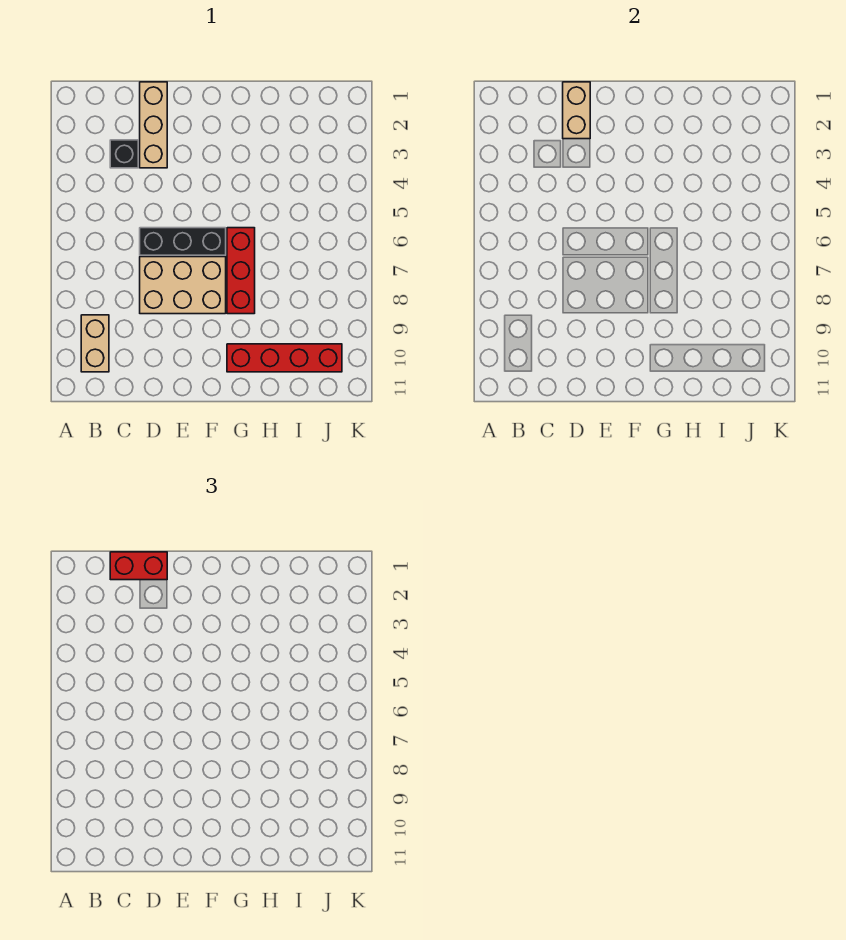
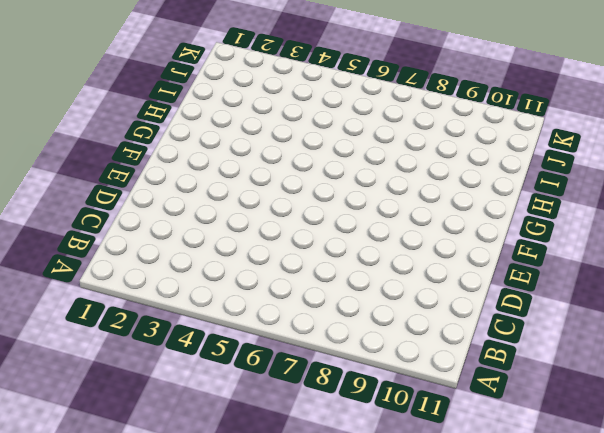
none -> tan brick B9:B10 level 1
none -> black brick C3 level 1

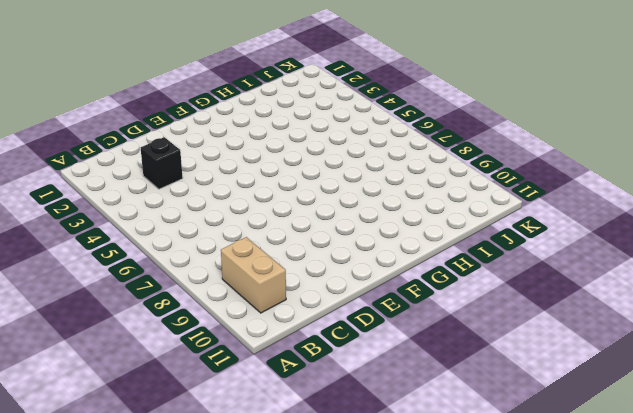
none -> tan brick D1:D3 level 1
none -> black brick D6:F6 level 1

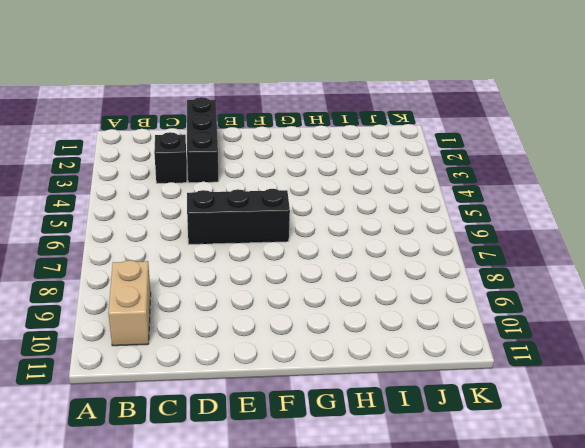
black brick D1:D3 level 1 -> tan brick D1:D3 level 1
none -> tan brick D7:F8 level 1
none -> red brick G6:G8 level 1

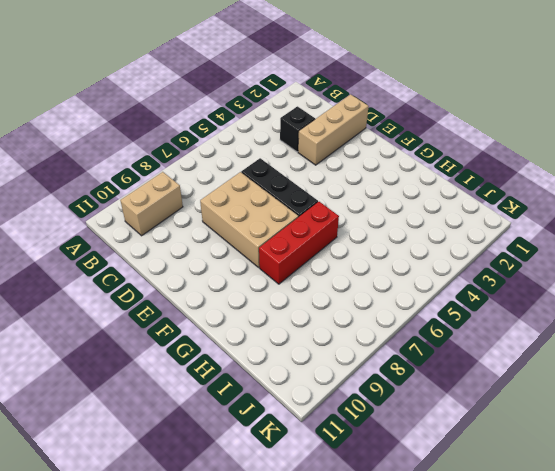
none -> red brick G10:J10 level 1
none -> tan brick D1:D2 level 2

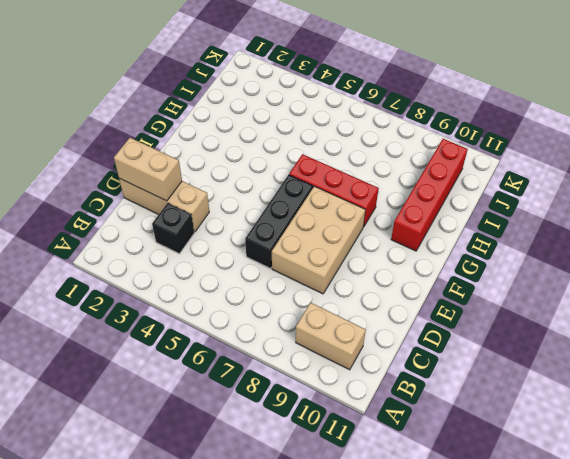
none -> red brick C1:D1 level 3

